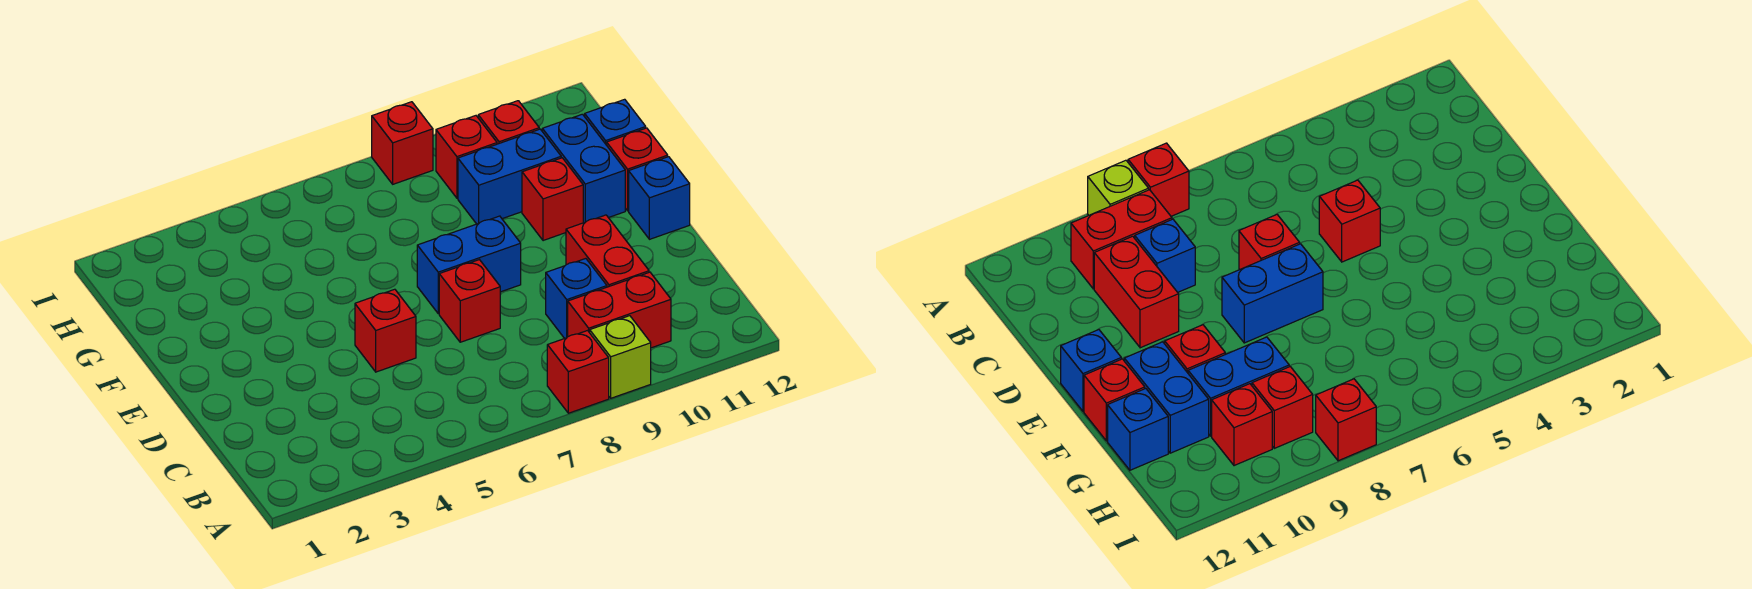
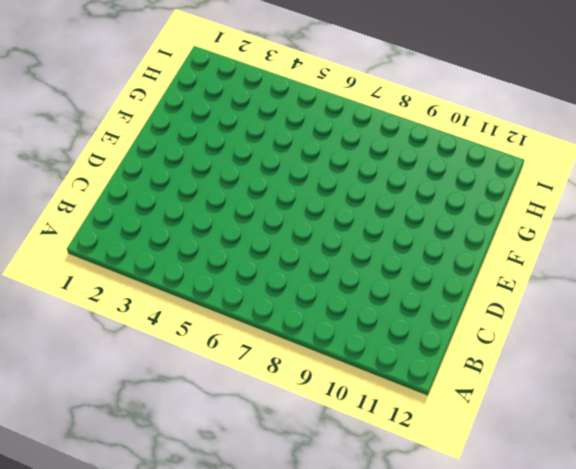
none -> red brick A8 level 1
none -> lime brick A9 level 1
none -> red brick B9:B10 level 1

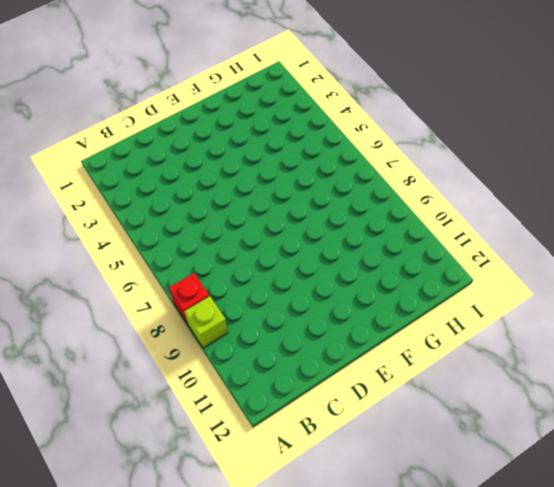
none -> red brick B9:B10 level 1
none -> blue brick C9 level 1
none -> red brick C10:D10 level 1

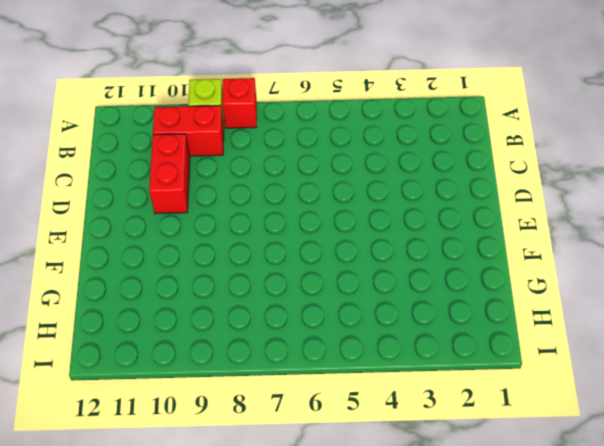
none -> blue brick C9 level 1
none -> red brick D5 level 1
none -> red brick D7 level 1

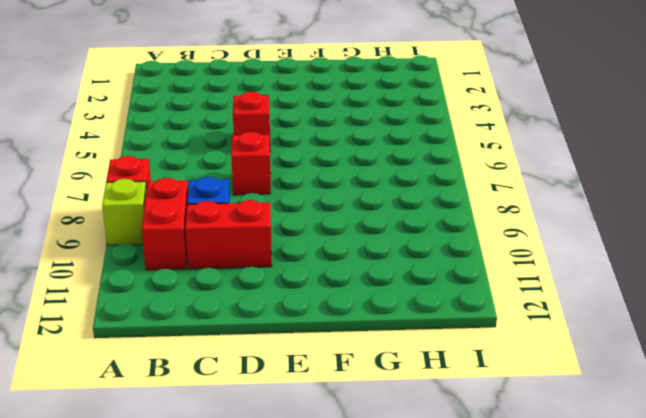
none -> blue brick E7:E8 level 1
none -> blue brick E12 level 1
none -> red brick F10 level 1

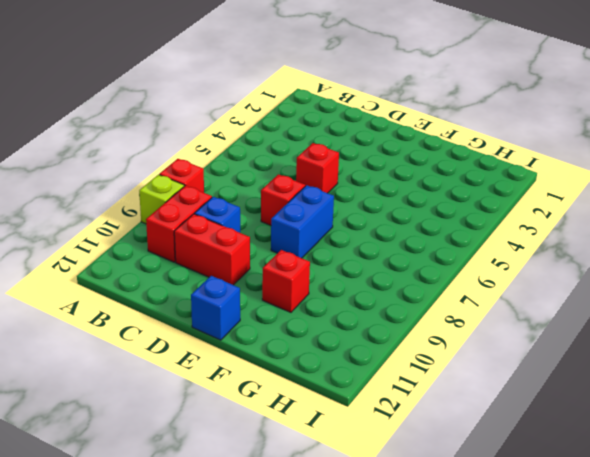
none -> blue brick F11:G11 level 1
none -> red brick F12 level 1
none -> blue brick G9:G10 level 1

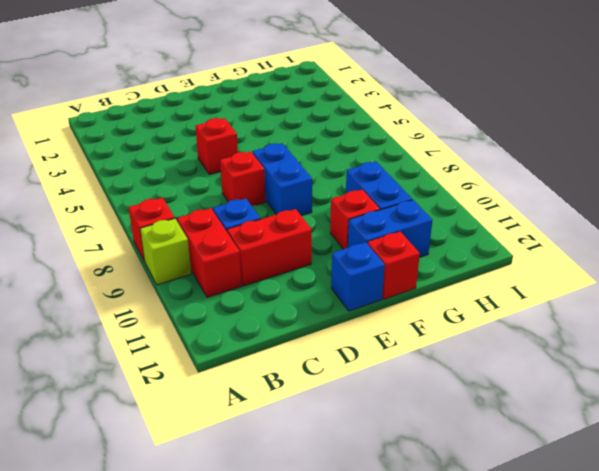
none -> blue brick G12 level 1
none -> red brick H9 level 1
none -> red brick H10 level 1

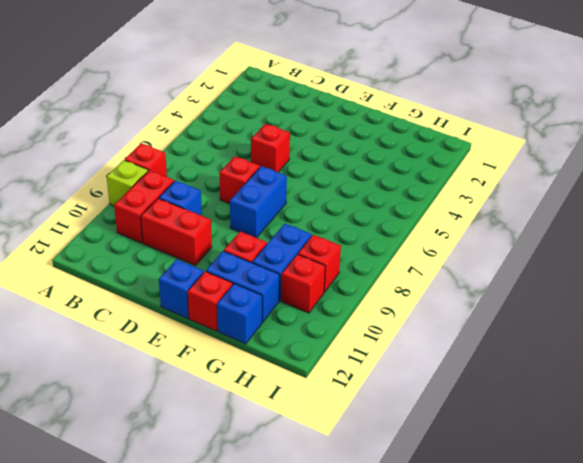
none -> red brick I8 level 1

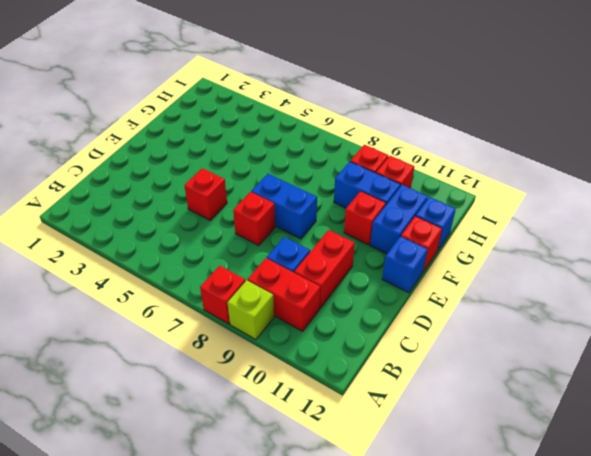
none -> red brick I8 level 1

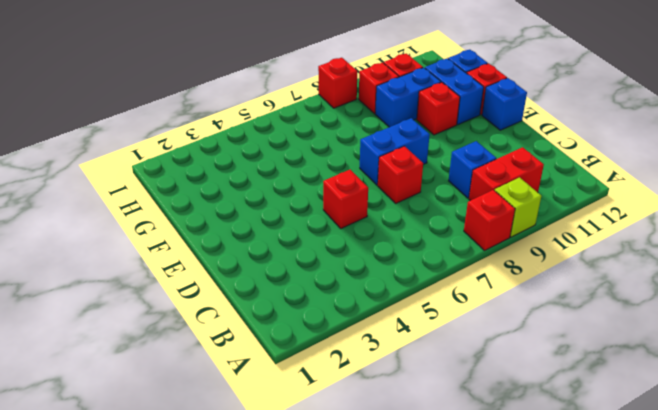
none -> red brick C10:D10 level 1

